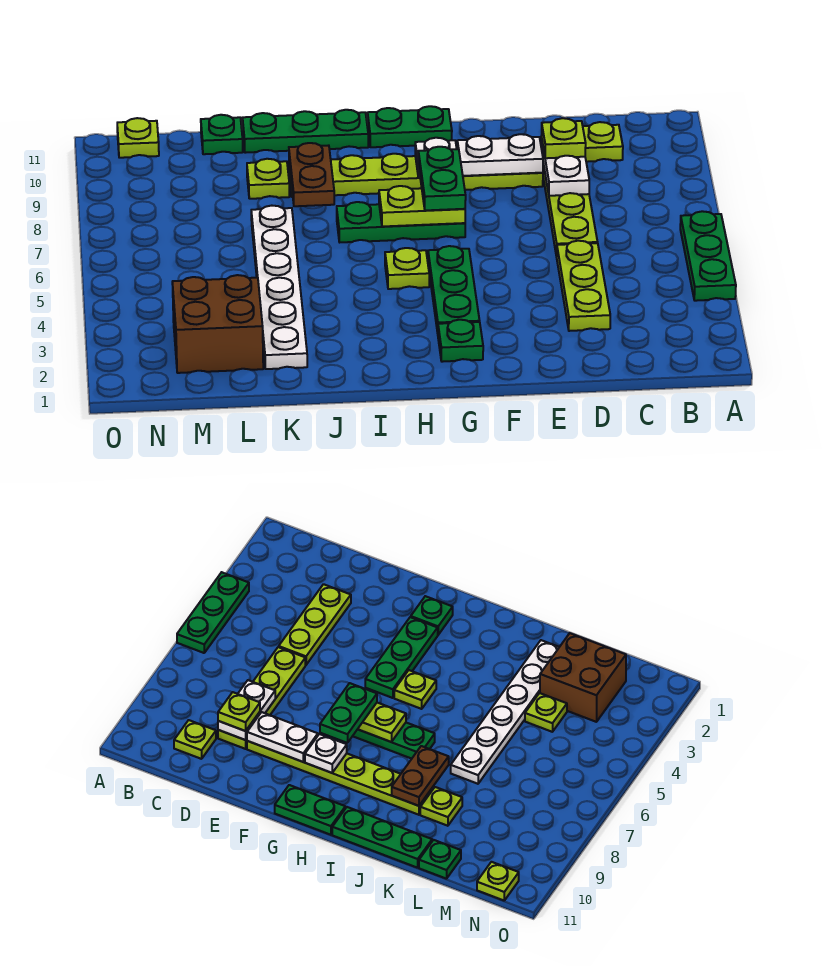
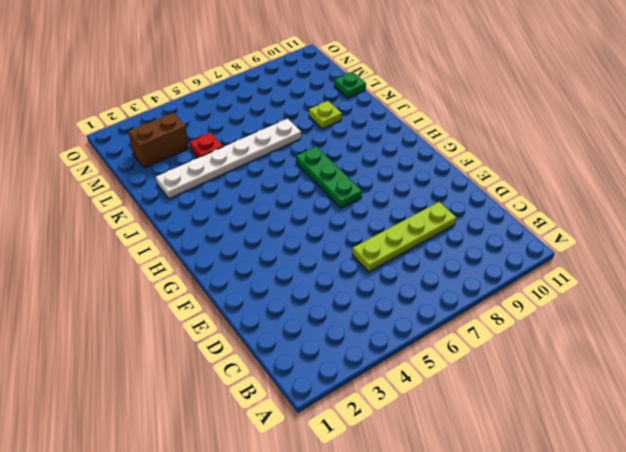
red plate L4 level 1 -> lime plate L4 level 1
brown brick M2:M3 level 1 -> brown brick L2:M3 level 1
none -> green plate A4:A6 level 1
none -> lime plate C10 level 1
none -> lime plate D3:D5 level 1

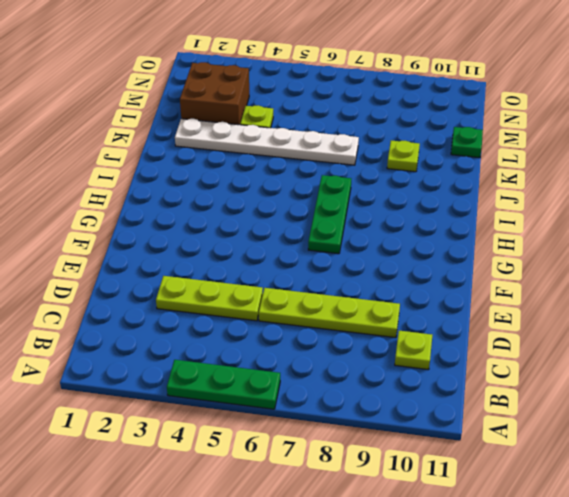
none -> lime plate E9:J9 level 1
none -> green plate G2 level 1
none -> green plate G3:G5 level 1

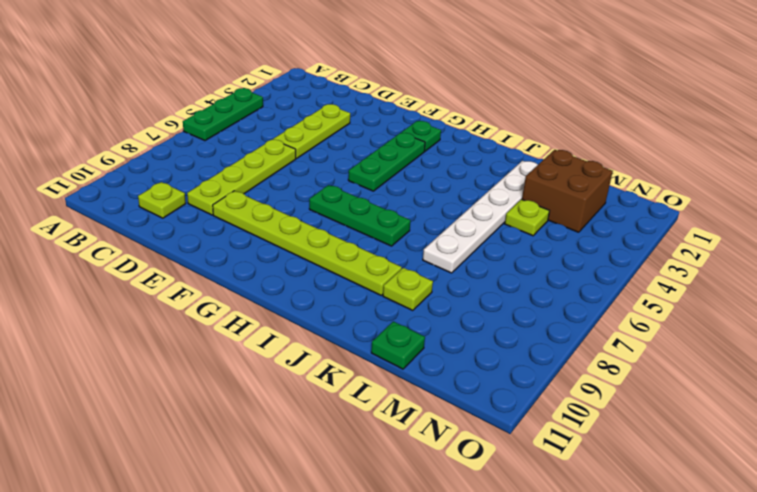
none -> green plate G11:H11 level 1
none -> lime plate H5 level 1
none -> green plate I11:K11 level 1

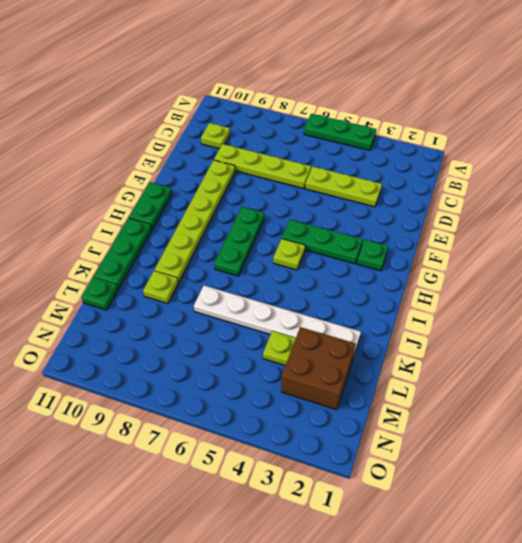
none -> lime plate N11 level 1
none -> white plate D8:D9 level 2
none -> white plate E9:F9 level 2

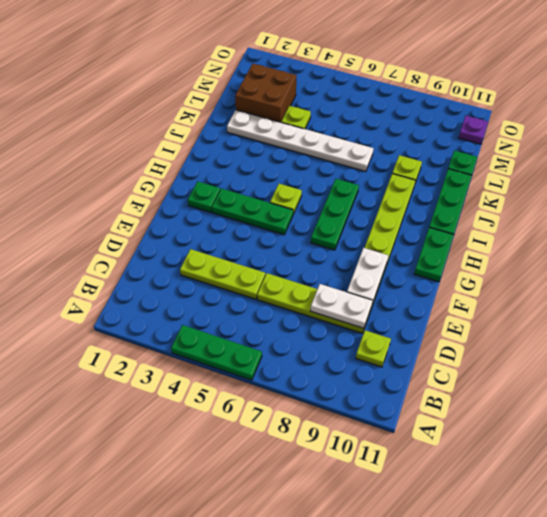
purple plate N11 level 1 -> lime plate N11 level 1
none -> lime plate G7:H7 level 2
none -> white plate G9 level 2
none -> brown plate J8:J9 level 2

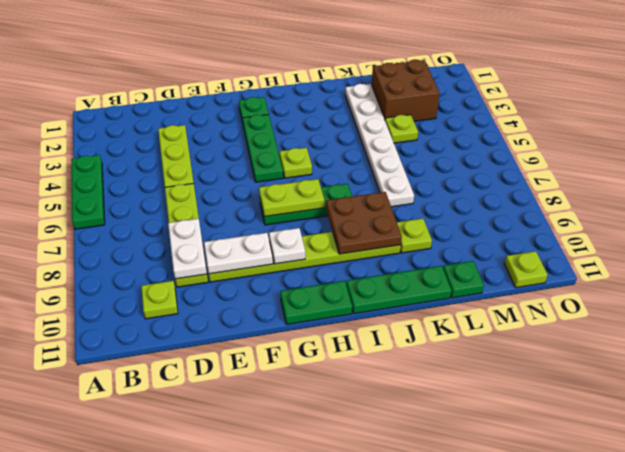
brown plate I8:J9 level 2 -> brown plate J8:J9 level 2
none -> lime plate D9 level 3
none -> green plate G7:G8 level 3

